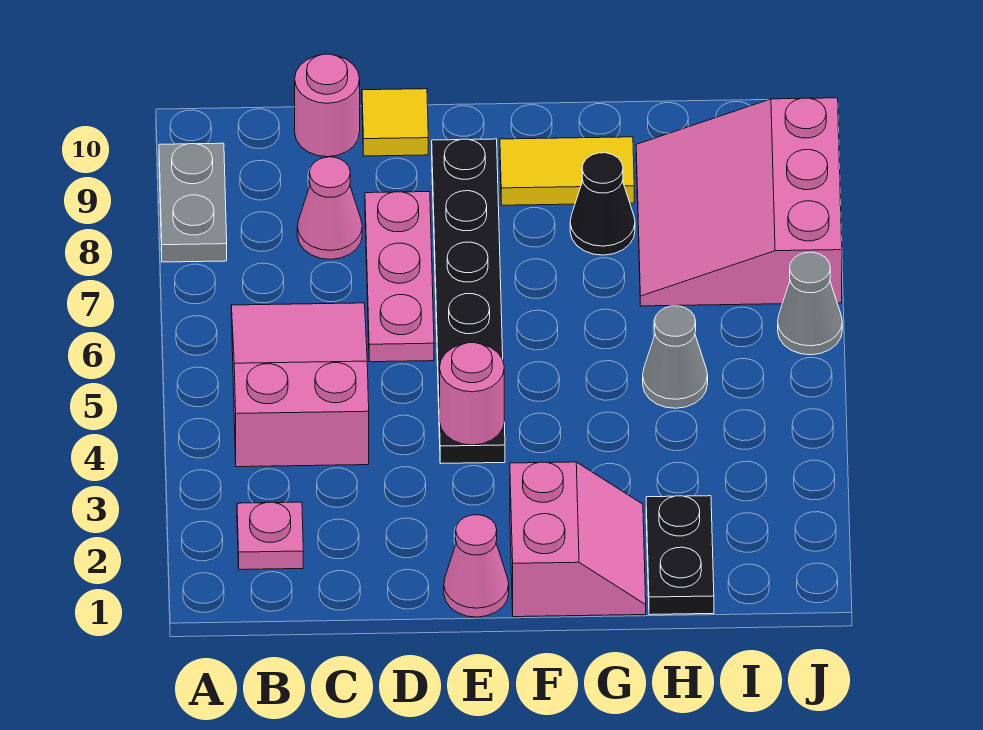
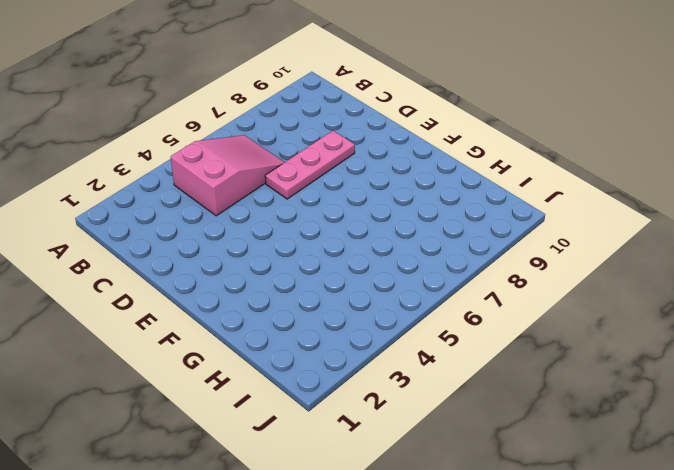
none -> grey plate A8:A9 level 1
none -> pink plate B2 level 1
none -> pink cone C8 level 1

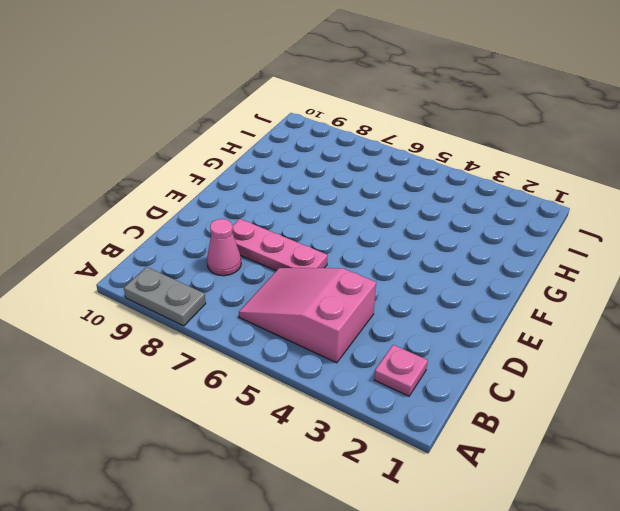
none -> pink round brick C10 level 1
none -> yellow tile D10 level 1
none -> pink cone E1 level 1

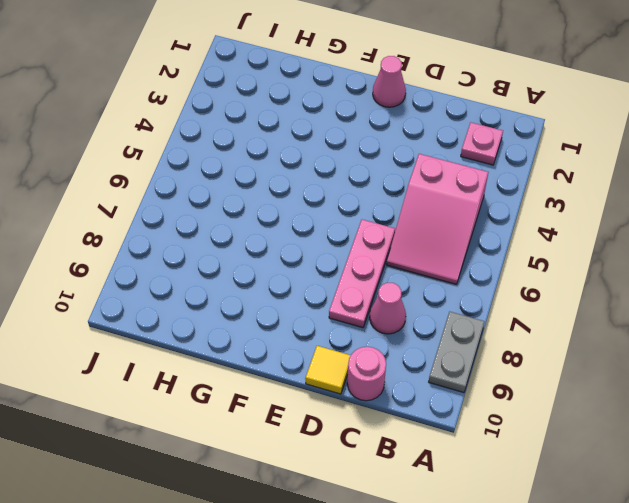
none -> black plate E4:E9 level 1
none -> pink slope F1:G2 level 1 top F
none -> yellow tile F9:G9 level 1

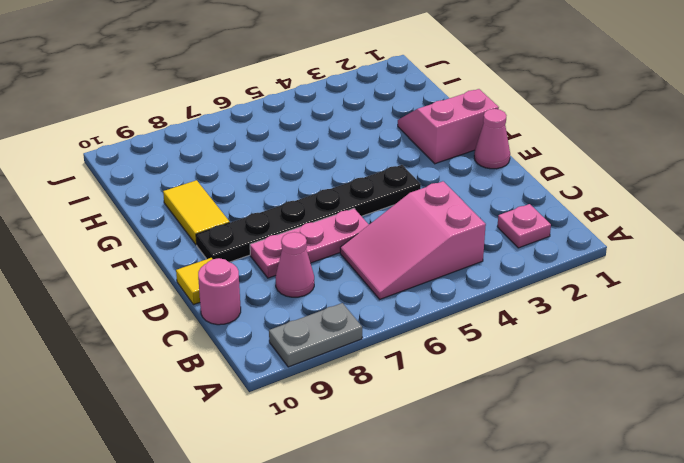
none -> black cone G8 level 1
none -> black plate H1:H2 level 1
none -> grey cone H5 level 1

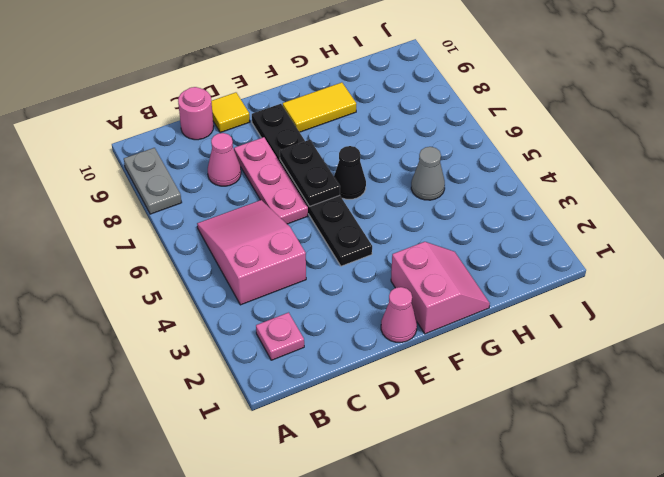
black plate E6:E7 level 2 -> black plate H1:H2 level 1
black cone F6 level 1 -> black cone G8 level 1
none -> pink slope H7:J9 level 1 top J
none -> grey cone J6 level 1
none -> pink round brick E4 level 2

